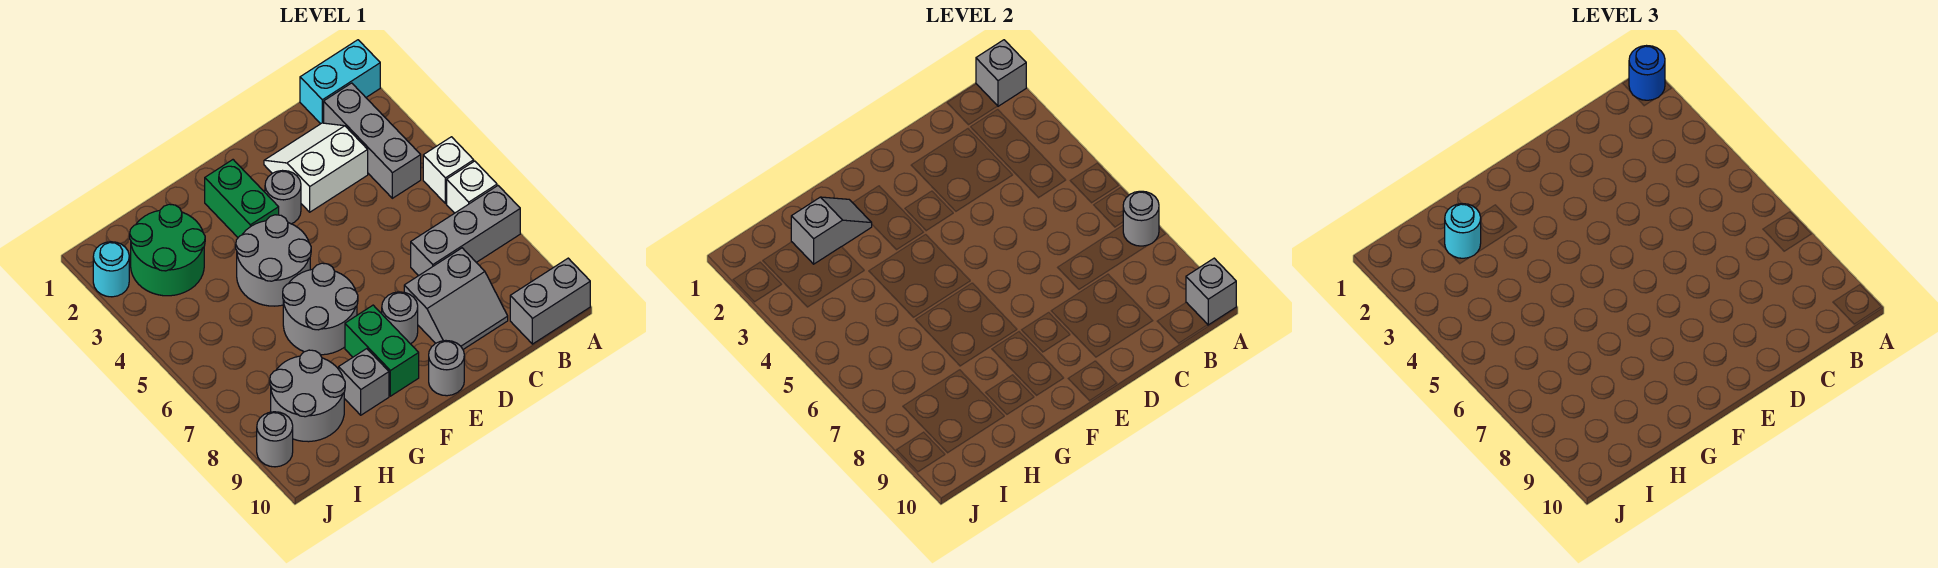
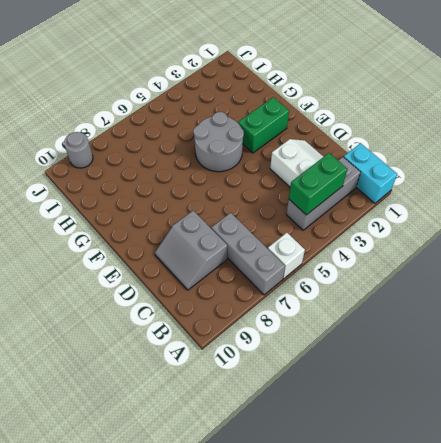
green brick B3:B4 level 2 -> green brick F8:F9 level 1
none -> white brick A5 level 1
none -> grey brick A10:B10 level 1
none -> grey round brick E3 level 1

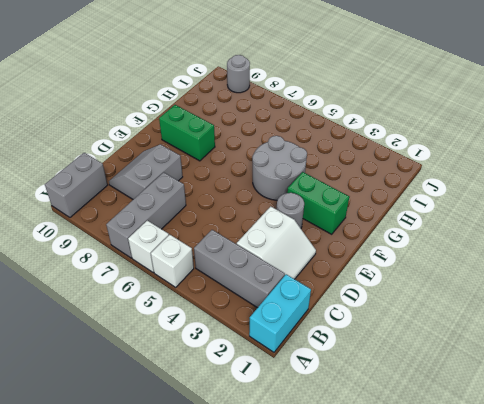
none -> grey round brick E8 level 1
none -> grey round brick E10 level 1
none -> grey round brick F6:G7 level 1

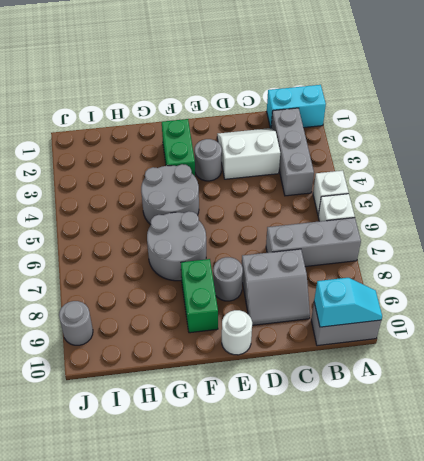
cyan slope A10:B10 level 2 top B -> grey brick A10 level 2
white round brick E10 level 1 -> grey round brick E10 level 1
none -> grey brick G9 level 1
none -> green round brick H2:I3 level 1
none -> grey round brick H8:I9 level 1

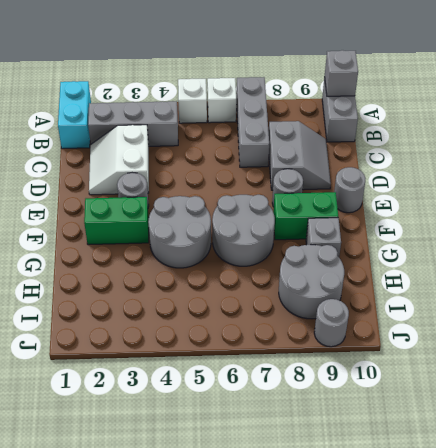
none -> green round brick H2:I3 level 1
none -> cyan round brick J2 level 1
none -> grey brick A1 level 2

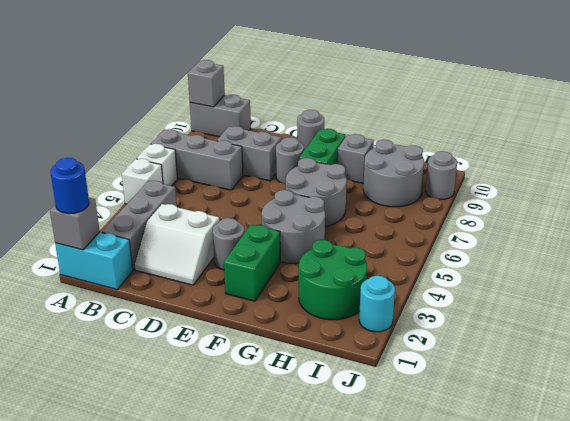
none -> grey round brick A7 level 2
none -> grey slope G2:H2 level 2 top H
none -> cyan round brick H2 level 3

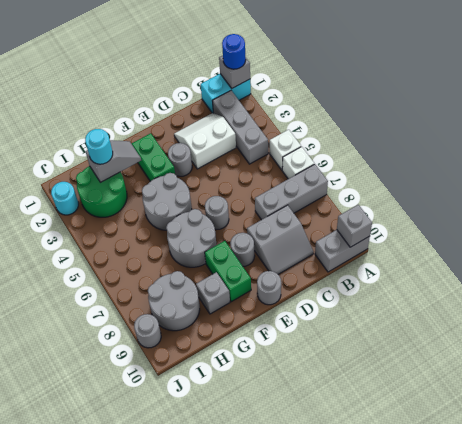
grey round brick E6 level 1 -> grey round brick A7 level 2

